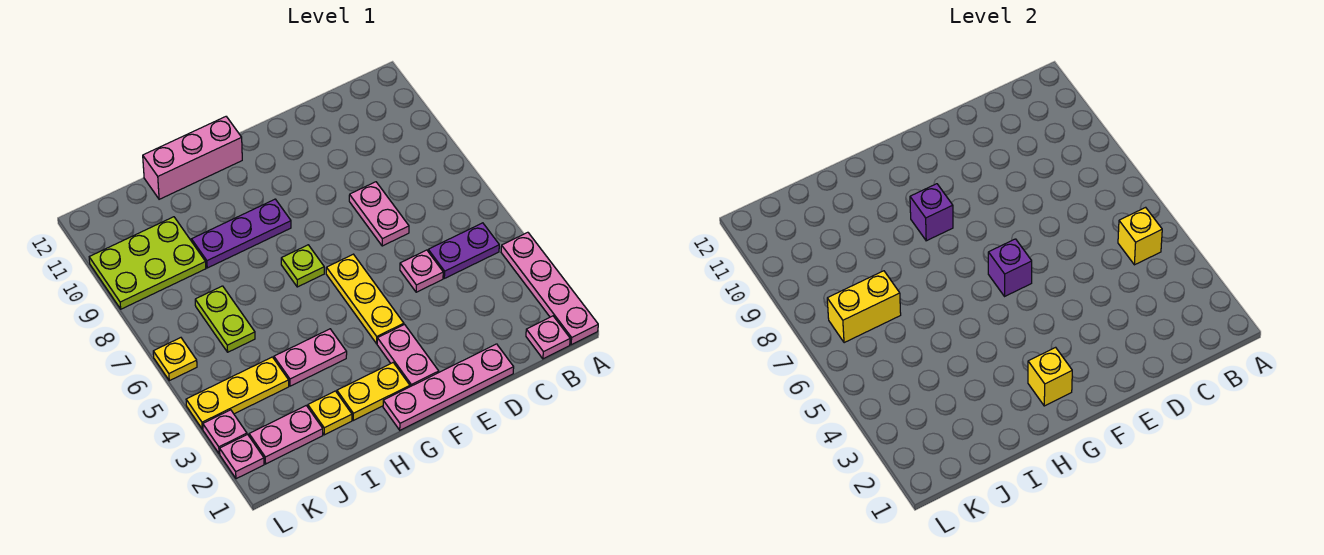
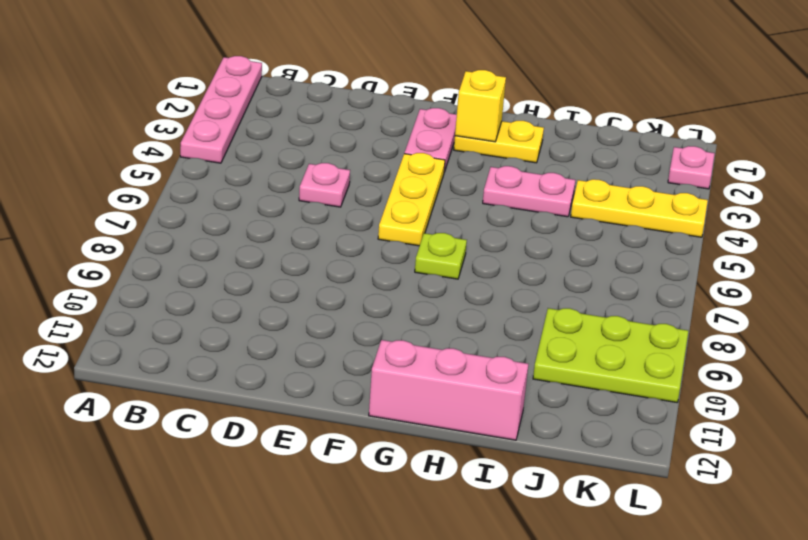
none -> pink plate B1 level 1
none -> purple plate B5:C5 level 1
none -> pink plate D1:G1 level 1

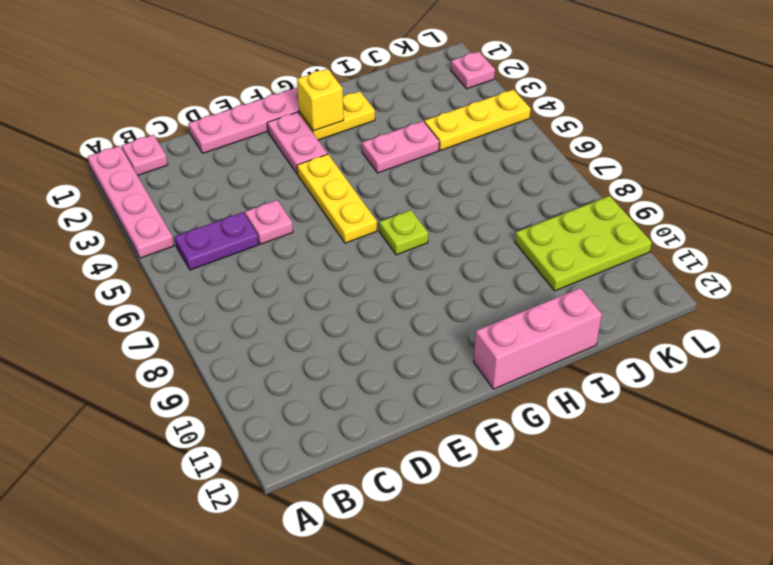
none -> pink plate D7:D8 level 1
none -> purple plate G9:I9 level 1
none -> yellow plate I2 level 1

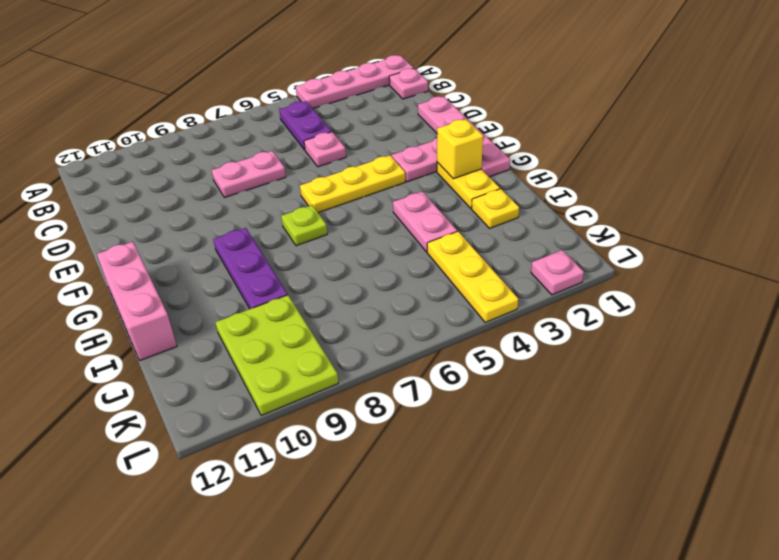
none -> pink plate J2:K2 level 1
none -> lime plate J6:J7 level 1
none -> pink plate L3 level 1

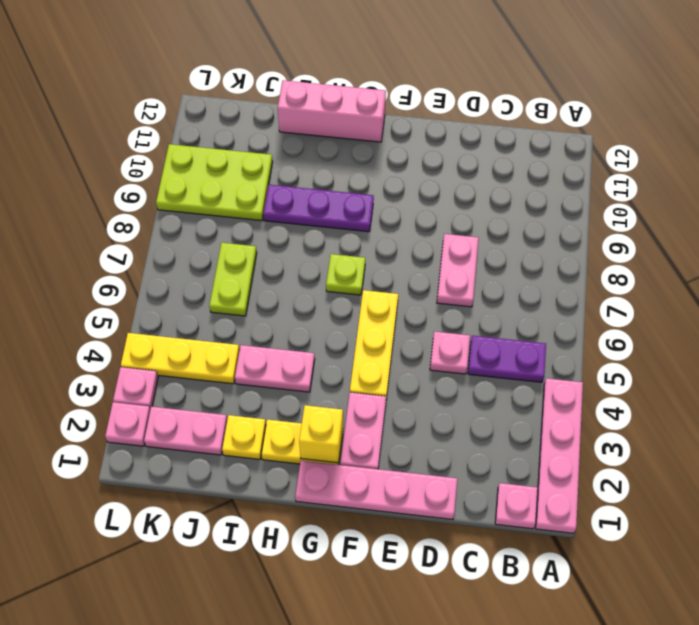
none -> yellow plate L6 level 1
none -> yellow brick B5 level 2
none -> purple brick F6 level 2

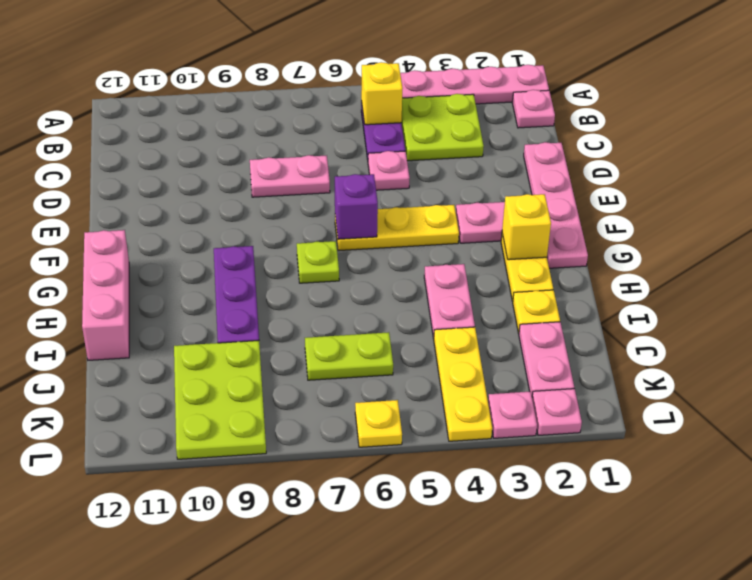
lime plate B3:C4 level 1 -> none
none -> purple brick G9 level 2
none -> yellow brick J7:K7 level 2

